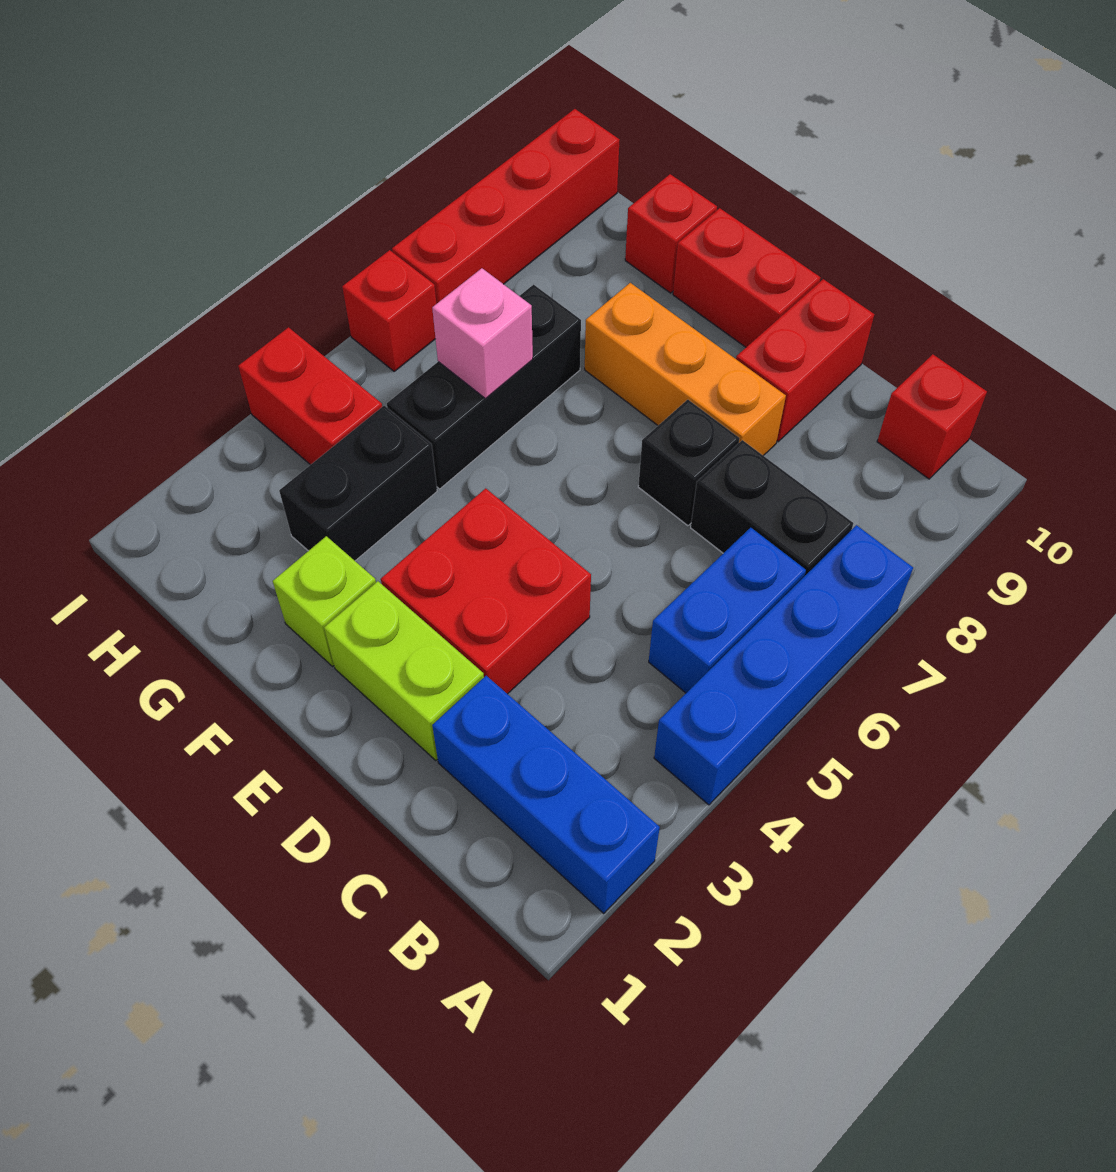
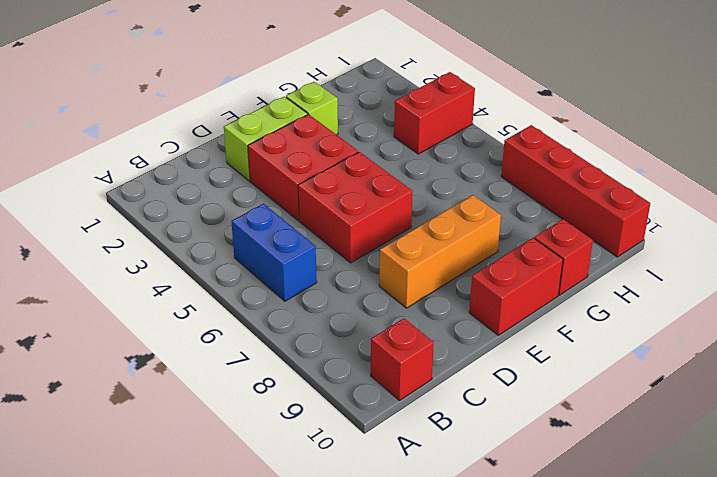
red brick D5:E6 level 1 -> none
none -> blue brick A2:C2 level 1
none -> blue brick A4:A7 level 1
none -> black brick B7:C7 level 1

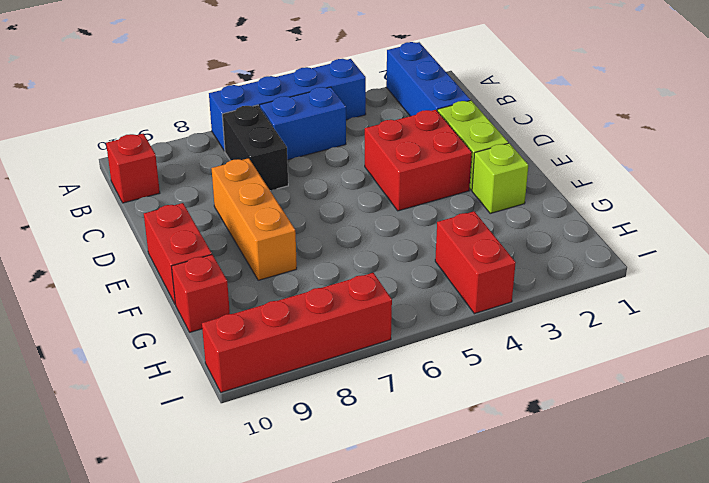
none -> black brick D7 level 1
none -> red brick D9:D10 level 1
none -> black brick G3:G4 level 1

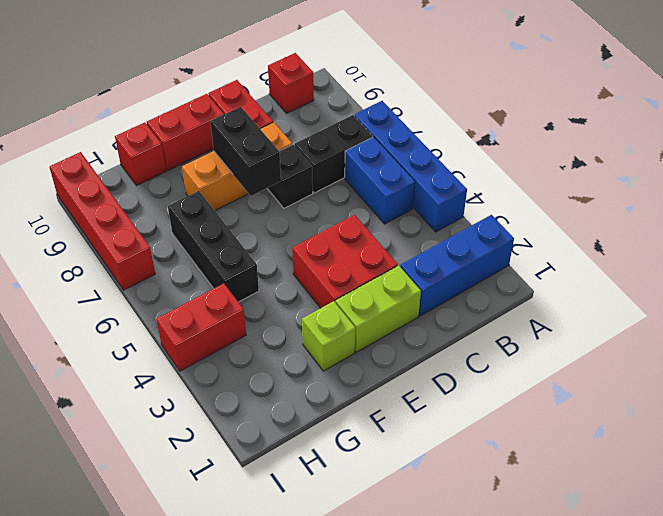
black brick E7:E8 level 2 -> black brick G3:G4 level 1
none -> red brick I6 level 1
none -> pink brick G6 level 2

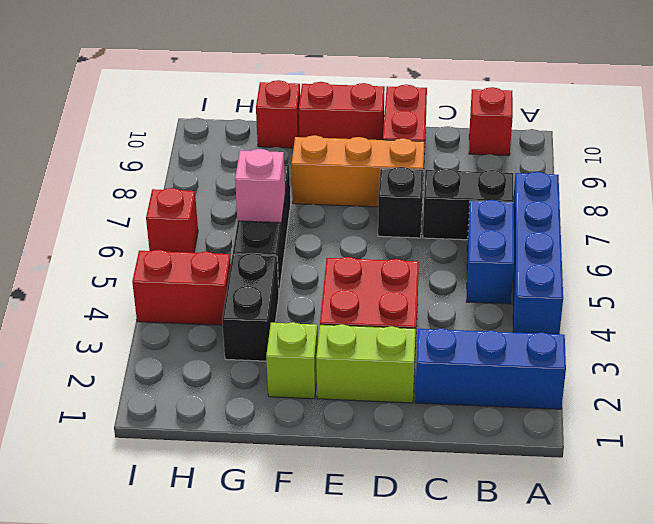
none -> red brick I7:I10 level 1

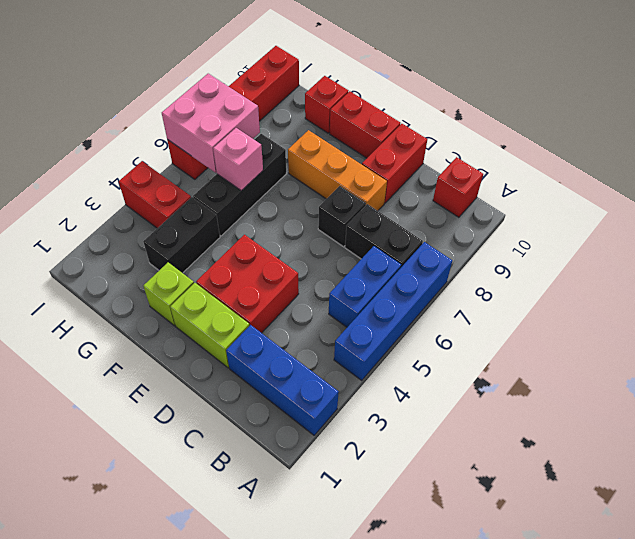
pink brick H6:I7 level 2 -> none

